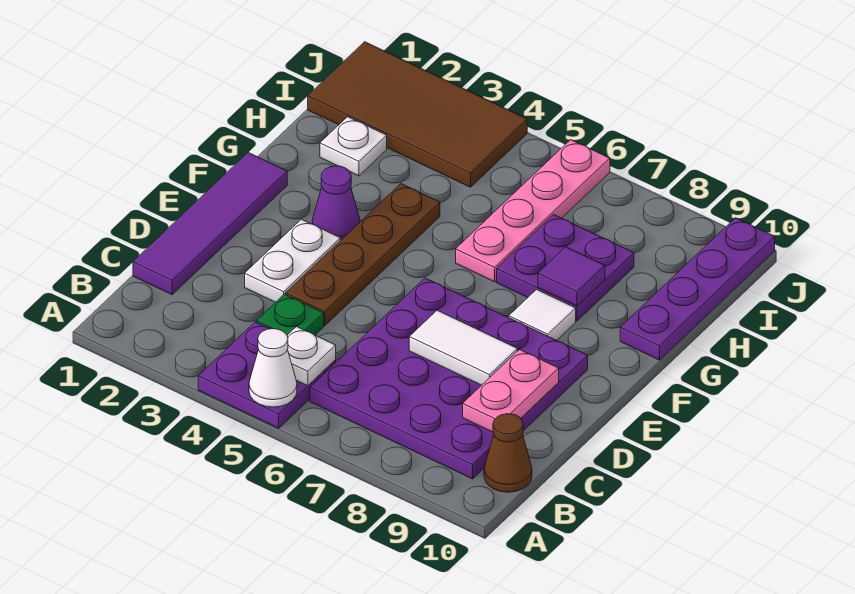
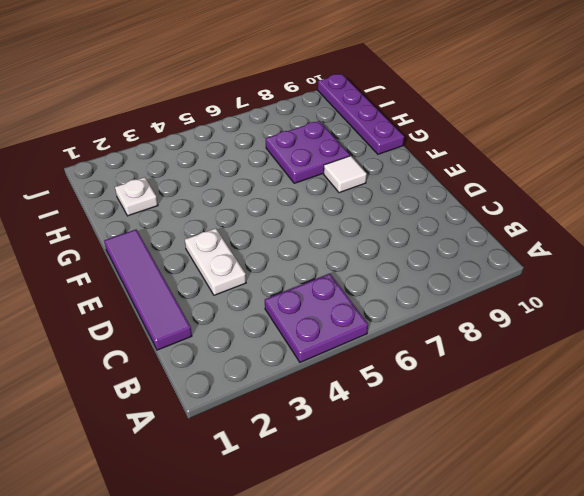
none -> purple plate B6:E9 level 1
none -> brown cone B10 level 1
none -> green plate C4 level 1

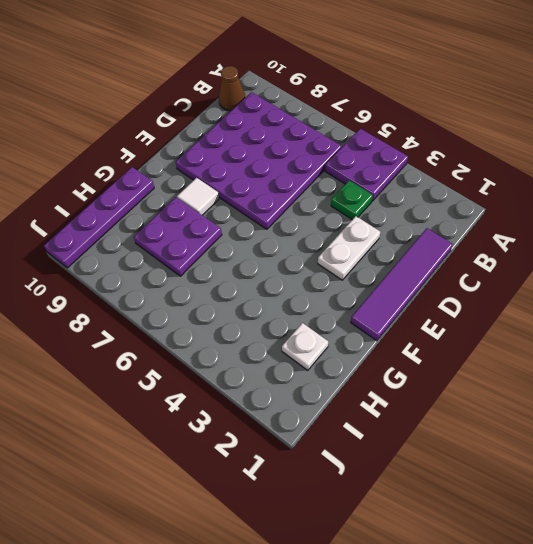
none -> brown plate D4:G4 level 1
none -> purple cone F3 level 1
none -> pink plate G6:J6 level 1

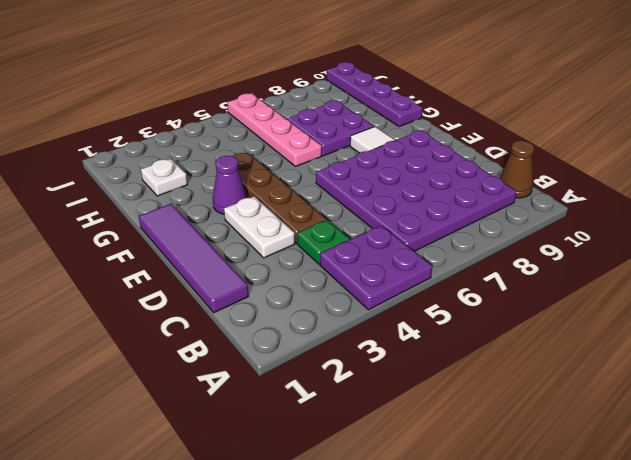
none -> brown tile I1:J4 level 1
none -> white cone A5 level 2
none -> white plate B5 level 2

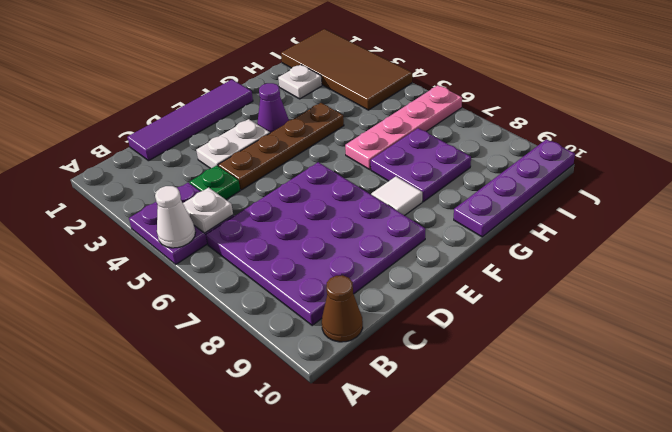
none -> pink plate C9:D9 level 2
none -> white tile D7:D8 level 2
none -> purple tile G8 level 2

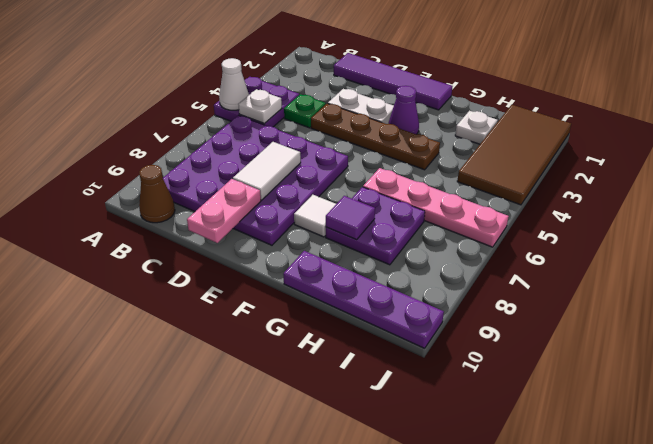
pink plate D9:D10 level 2 -> pink plate C9:D9 level 2

